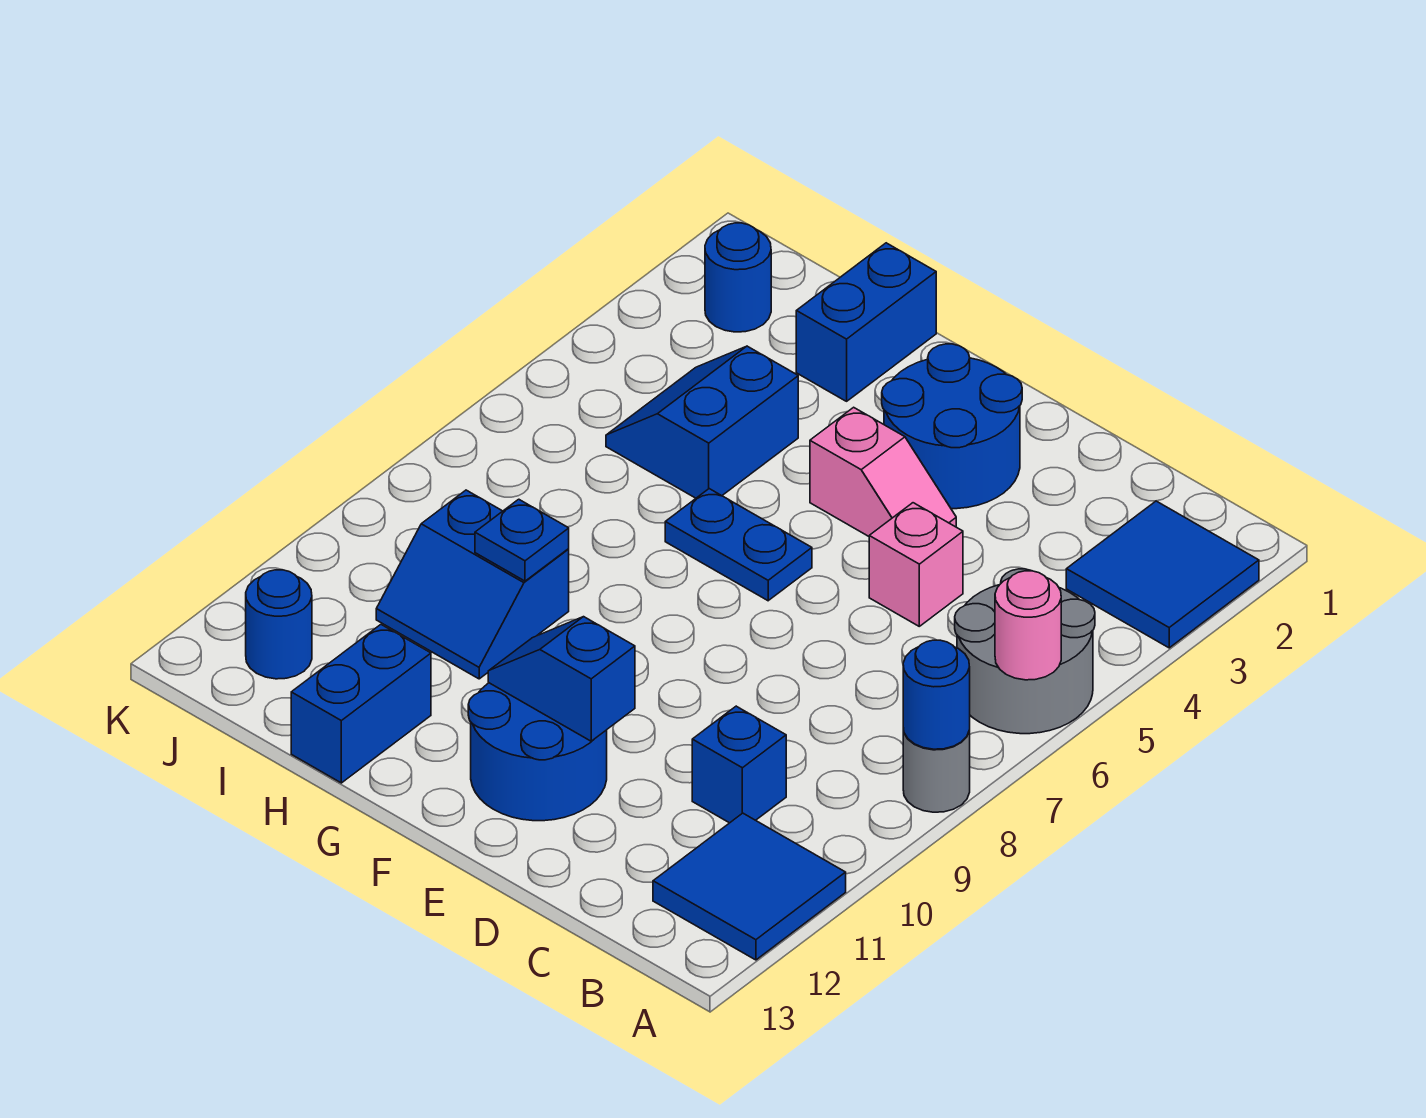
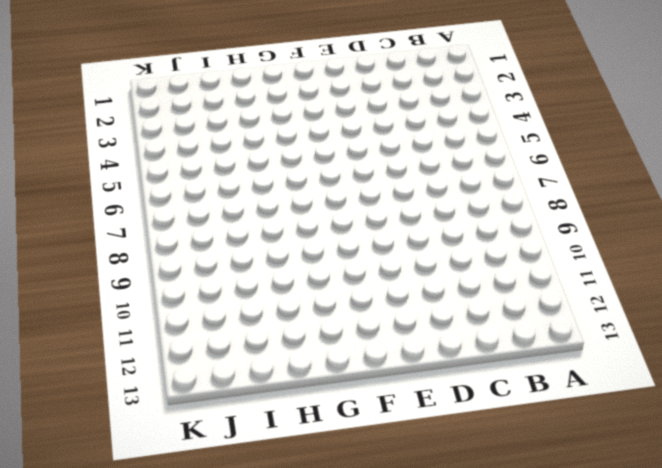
none -> blue tile A2:B3 level 1
none -> grey round brick A5:B6 level 1
none -> grey round brick A8 level 1

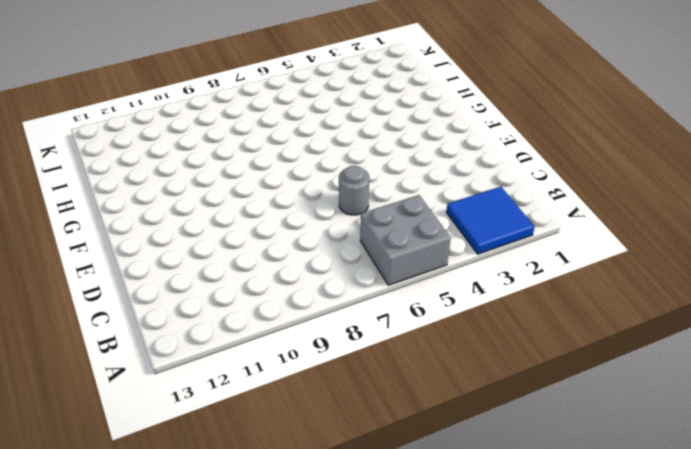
grey brick A5:B6 level 1 -> grey round brick A5:B6 level 1
grey round brick D6 level 1 -> grey round brick A8 level 1
none -> blue tile A11:B12 level 1
none -> blue brick C10 level 1
none -> pink brick D5 level 1

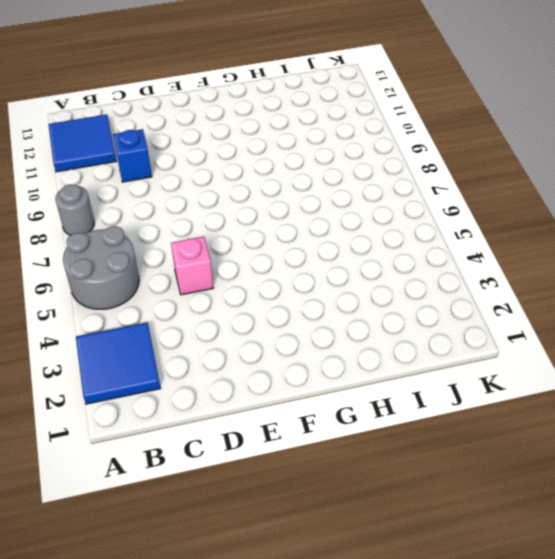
none -> blue round brick E2:F3 level 1
none -> pink slope E4:F4 level 1 top F
none -> blue round brick E11:F12 level 1

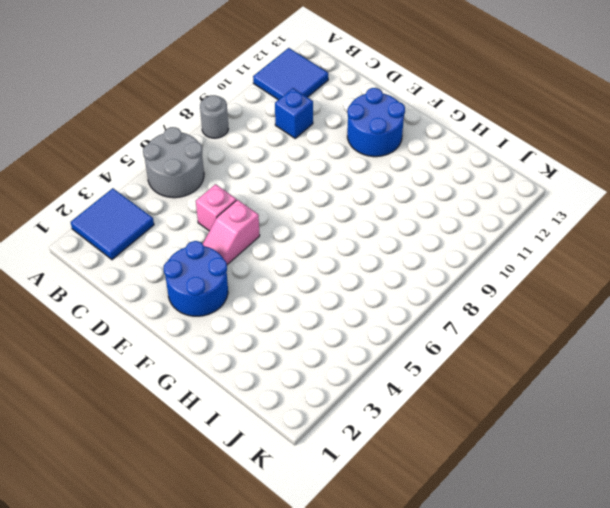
pink slope E4:E5 level 1 top 5 -> pink slope E4:F4 level 1 top F
none -> blue plate F6:G6 level 1
none -> blue brick H1:H2 level 1
none -> blue slope H4:I5 level 1 top H

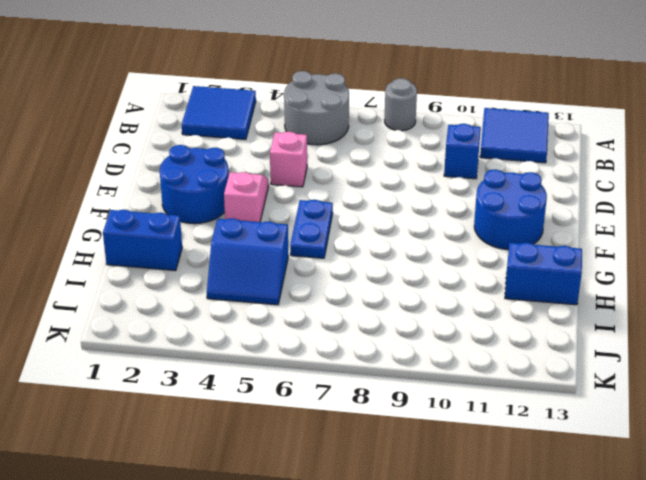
none -> blue slope H9:I10 level 1 top 9
none -> blue round brick J2 level 1
none -> blue round brick J12 level 1

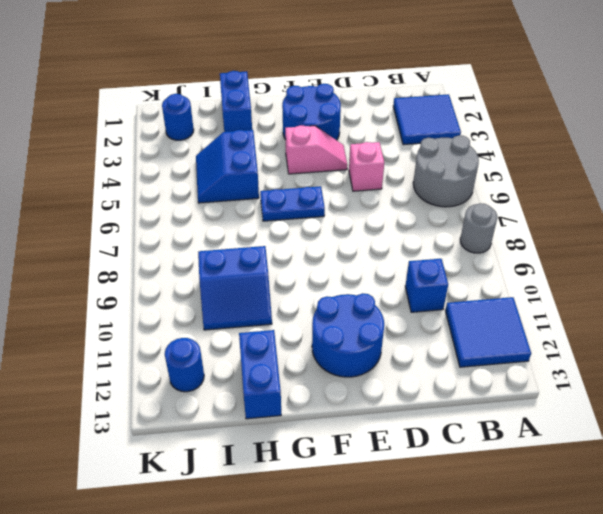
none -> pink round brick A6 level 2
none -> blue round brick A8 level 2
none -> blue slope E11:F11 level 2 top E

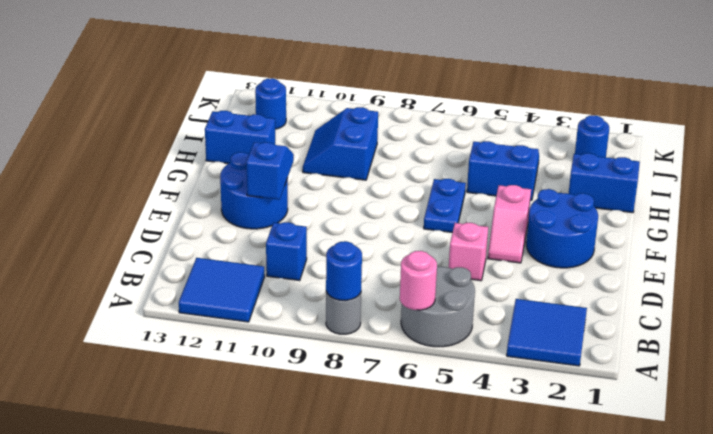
none -> blue plate H9 level 2

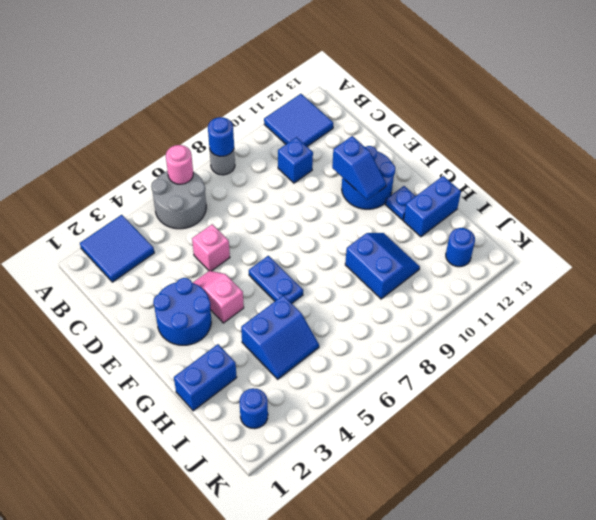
blue plate G12 level 1 -> blue plate H9 level 2

